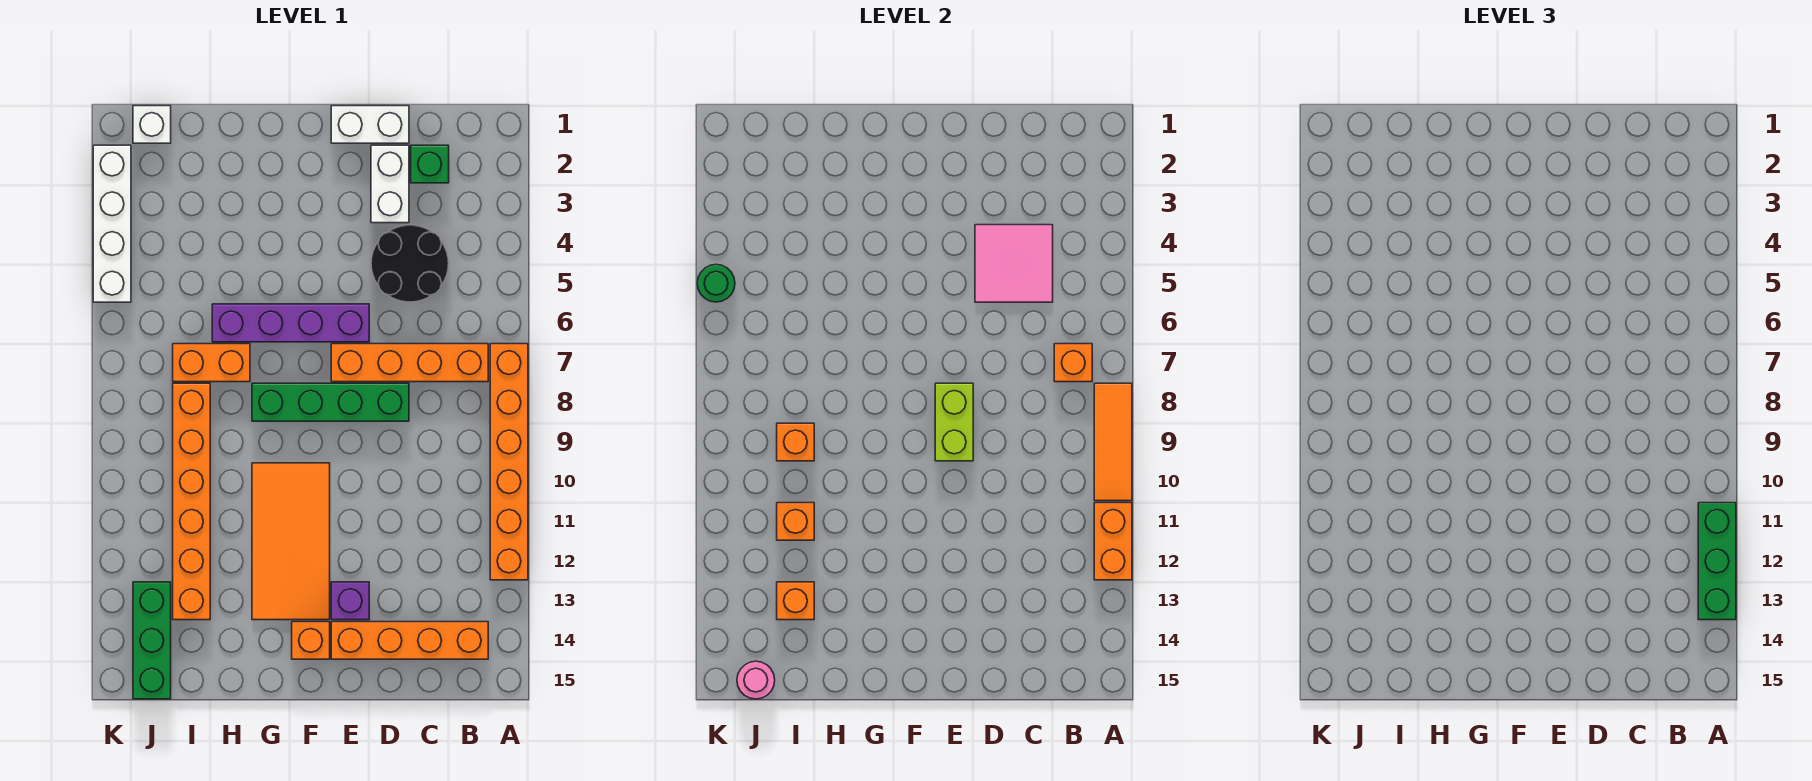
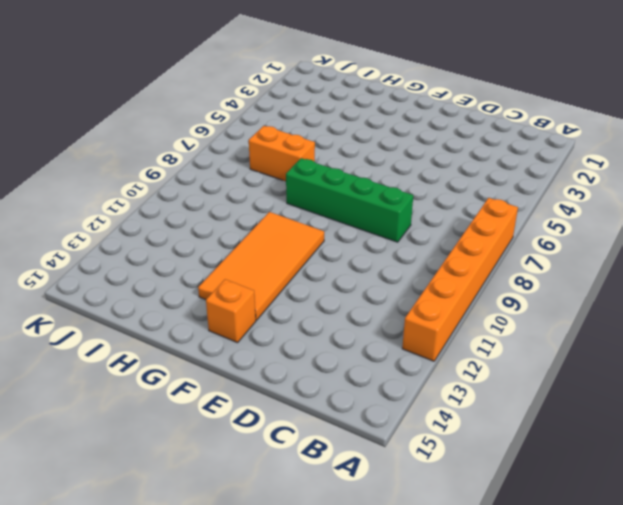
none -> orange brick B7:E7 level 1
none -> orange brick B14:E14 level 1
none -> green brick C2 level 1

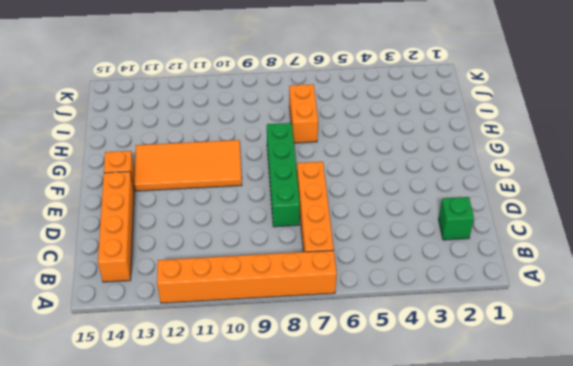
none -> black round brick C4:D5 level 1
none -> white brick D1:E1 level 1
none -> white brick D2:D3 level 1

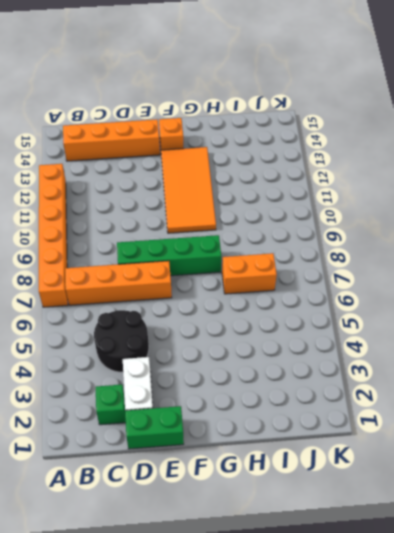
green brick D1:E1 level 1 -> white brick D1:E1 level 1
none -> purple brick E6:H6 level 1
none -> purple brick E13 level 1
none -> orange brick I8:I13 level 1

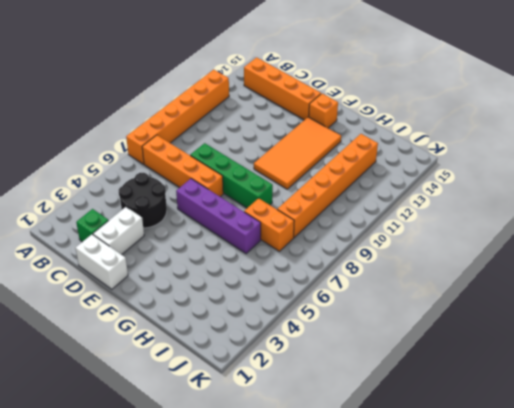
none -> purple brick E13 level 1
none -> white brick J1 level 1
none -> green brick J13:J15 level 1

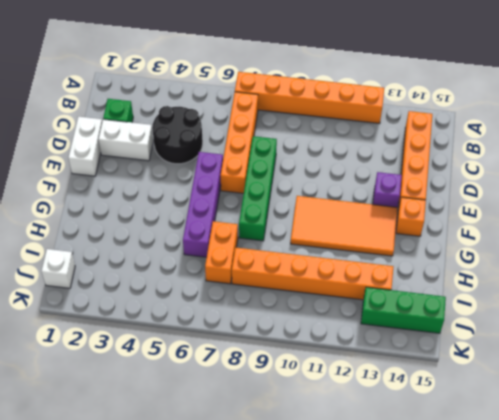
none -> white brick K2:K5 level 1
none -> orange tile A8:A10 level 2
none -> orange brick A11:A12 level 2

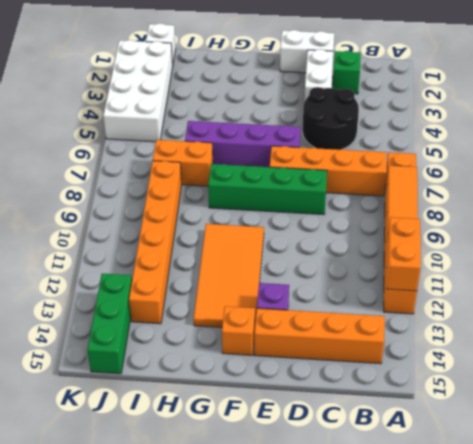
white brick J2:K5 level 1 -> white brick K2:K5 level 1
none -> orange brick B7 level 2
none -> pink tile C4:D5 level 2
none -> lime brick E8:E9 level 2

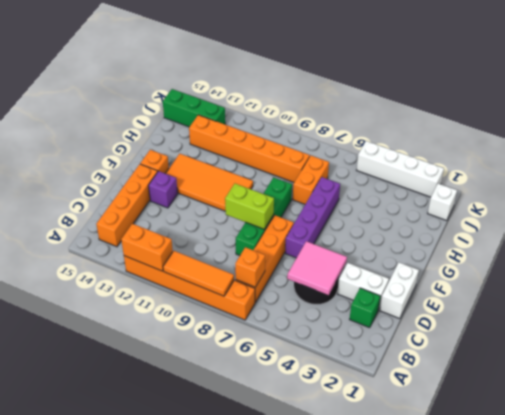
none -> orange brick I9 level 2
none -> orange brick I11 level 2
none -> orange brick I13 level 2

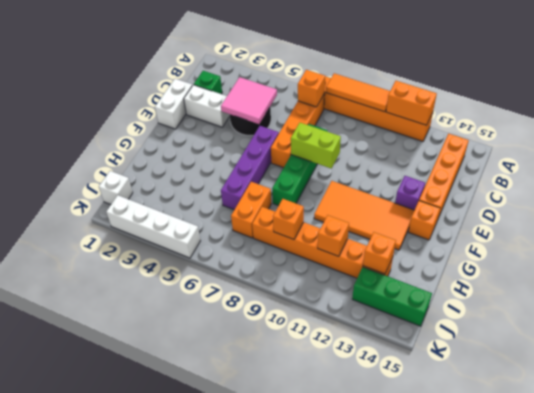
none -> pink round brick J15 level 2
none -> green round brick K5 level 2
none -> green brick A11:A13 level 3

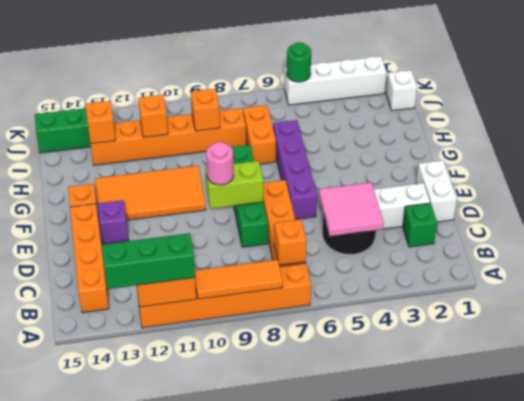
pink round brick E9 level 3 -> pink round brick J15 level 2

